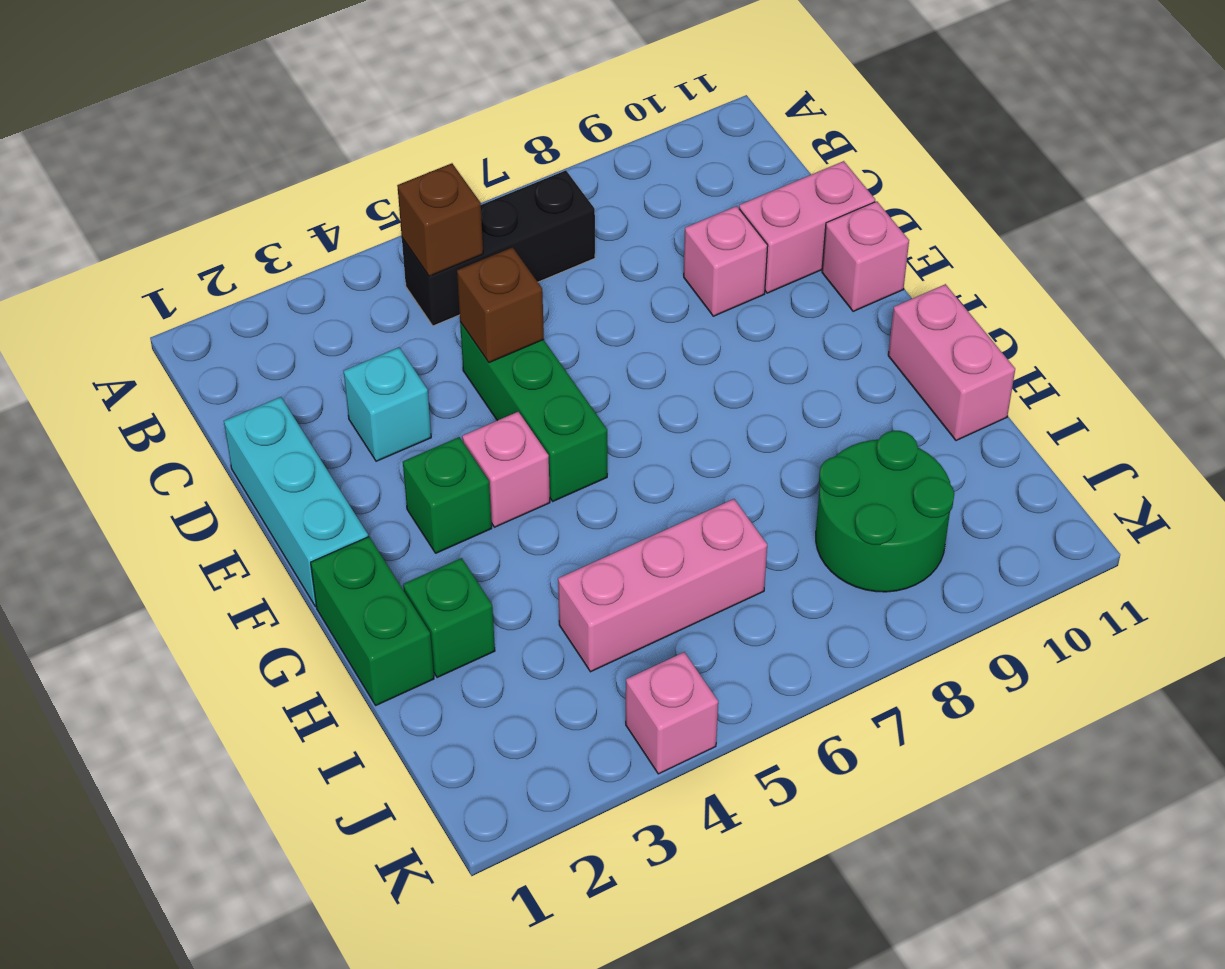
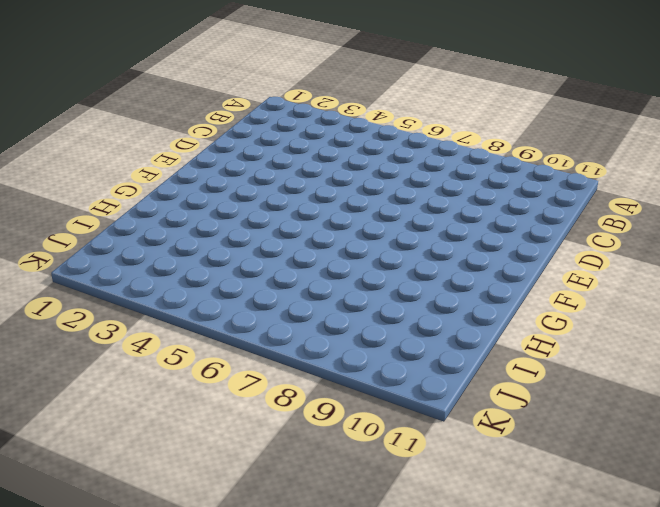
none -> black brick B5:B7 level 1
none -> cyan brick D1:F1 level 1
none -> cyan brick D3 level 1

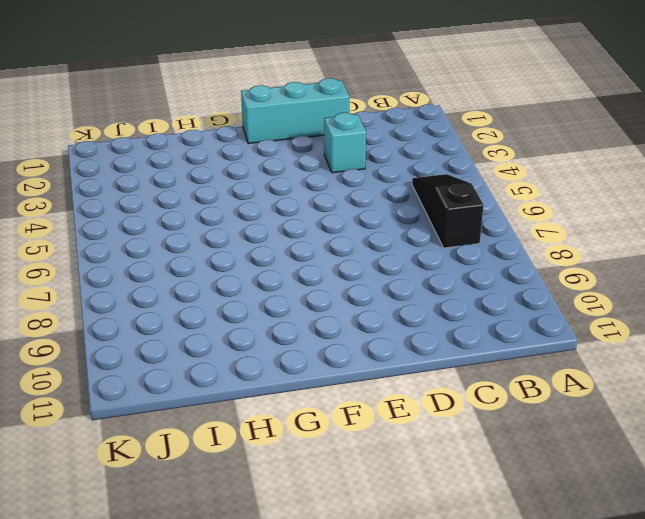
black slope B5:B7 level 1 top 7 -> black brick B5:B7 level 1
none -> green brick D5:F5 level 1
none -> pink brick D9 level 1
none -> pink brick D10:D11 level 1

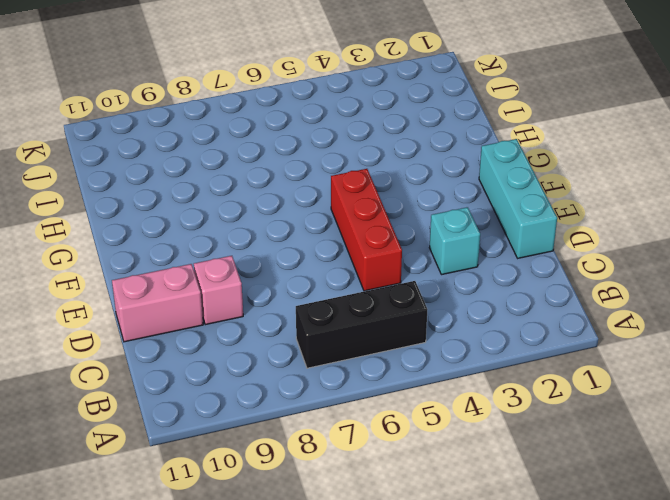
red brick D5:F5 level 1 -> green brick D5:F5 level 1
none -> pink brick E11 level 1
none -> green brick F3 level 1
none -> pink brick F4 level 1

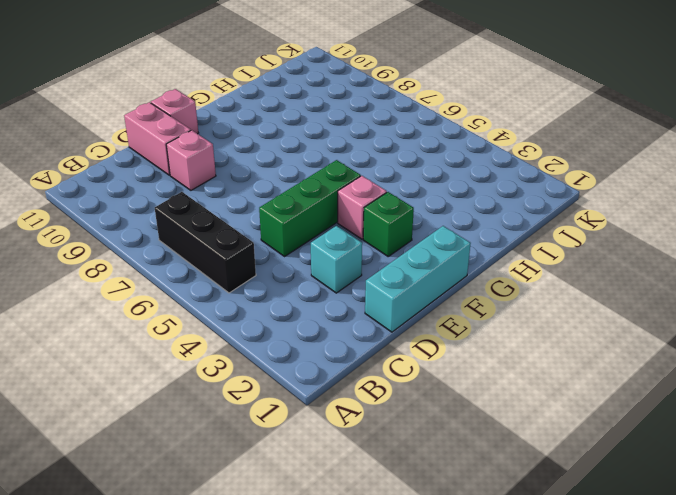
none -> green brick G1:H1 level 1
none -> pink brick G11:H11 level 1
none -> green brick H2 level 1

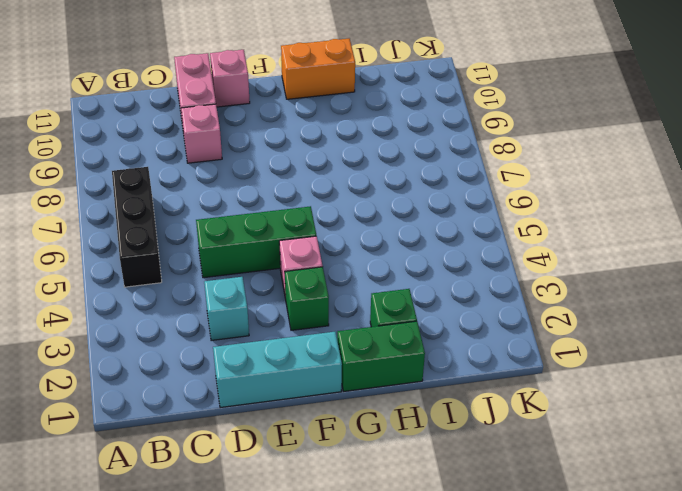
orange brick G11:H11 level 1 -> pink brick G11:H11 level 1
none -> pink brick I4:I6 level 1
none -> green round brick I8:J9 level 1
none -> pink brick K4 level 1

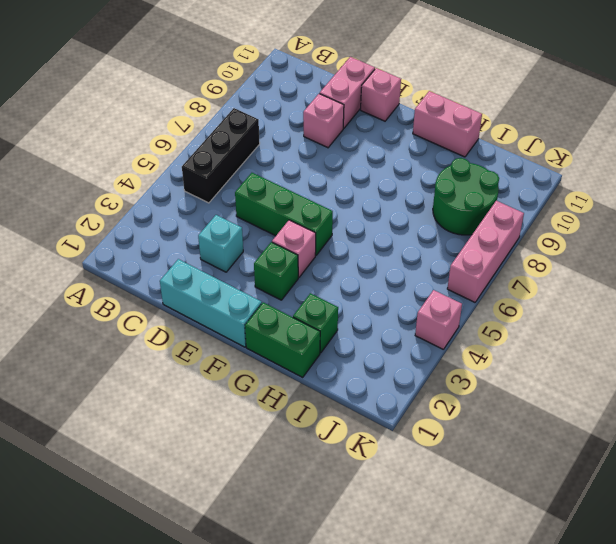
pink brick K6:K8 level 1 -> pink brick I4:I6 level 1
none -> brown brick B5 level 2
none -> brown brick D5 level 2

